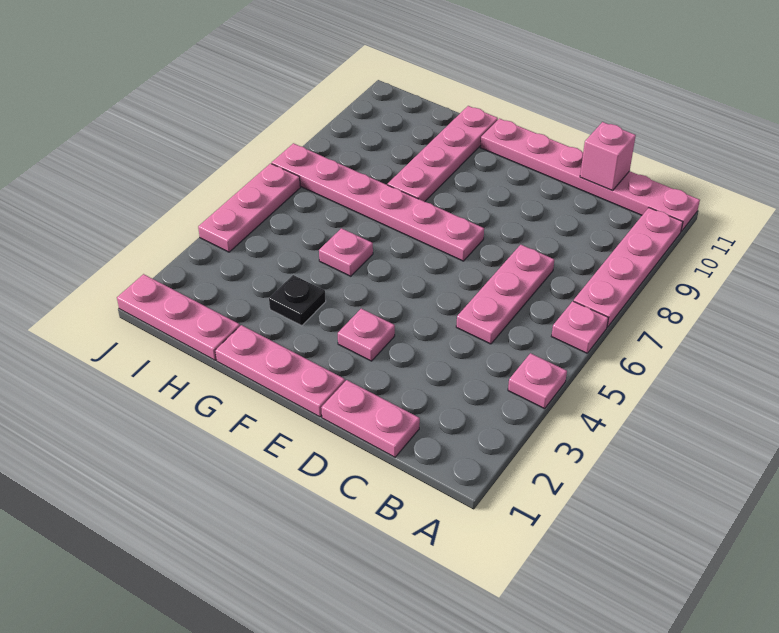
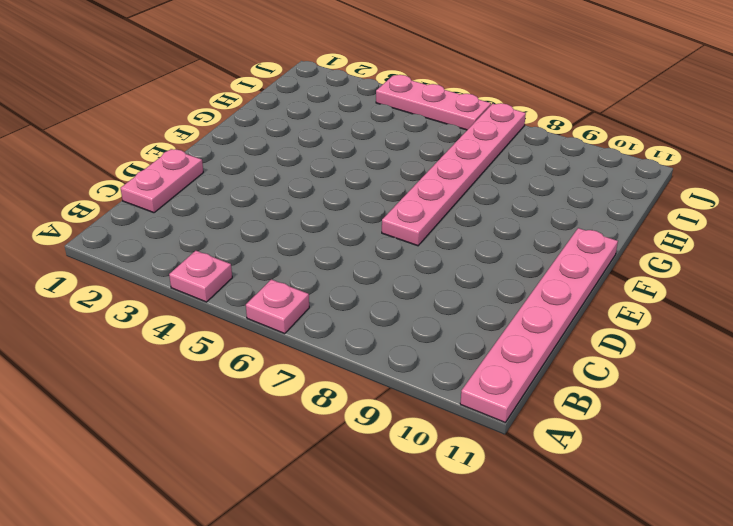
none -> pink plate A7:A10 level 1
none -> pink plate C5:C7 level 1
none -> pink plate E1:G1 level 1

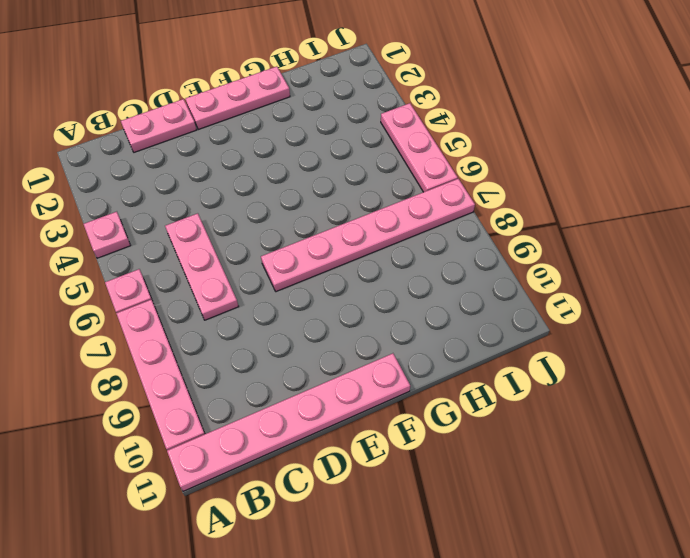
none -> pink plate E3 level 1
none -> black plate G3 level 1
none -> pink plate G5 level 1

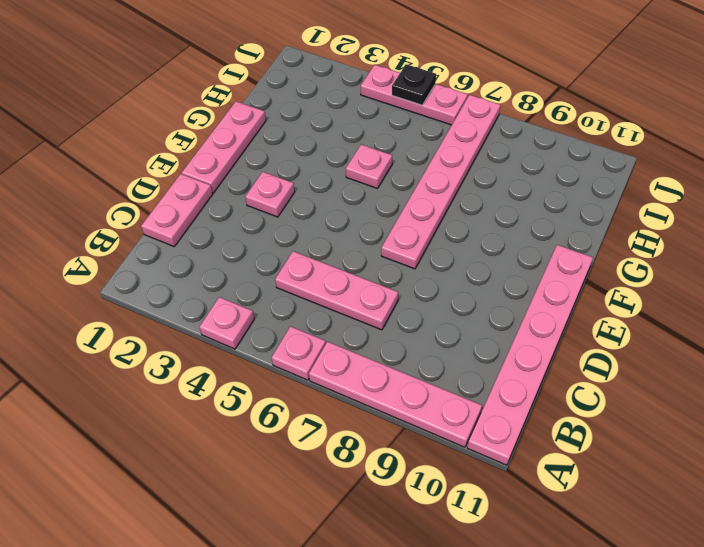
black plate J5 level 2 -> black plate G3 level 1
none -> pink plate G8:G11 level 1
none -> pink plate H1:J1 level 1
none -> pink brick C11 level 2

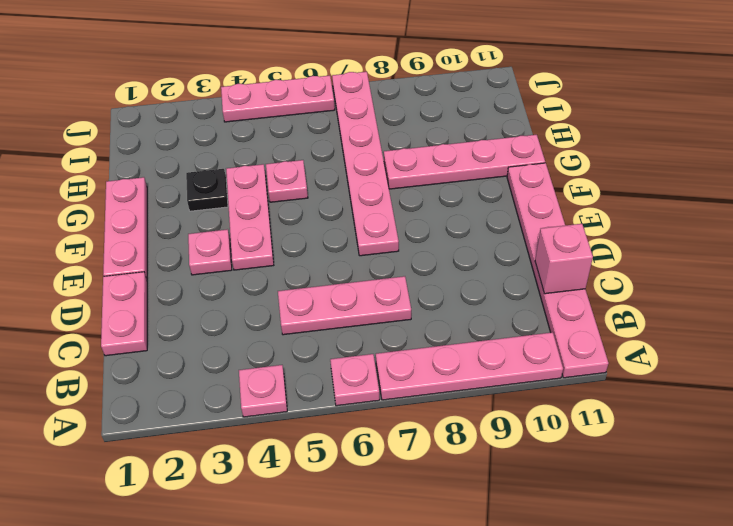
pink plate E4:G4 level 1 -> pink plate H1:J1 level 1

